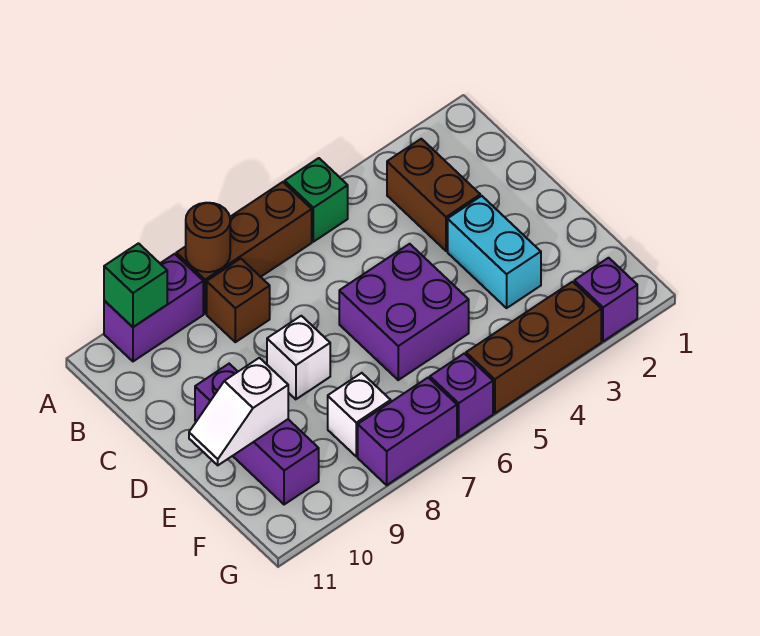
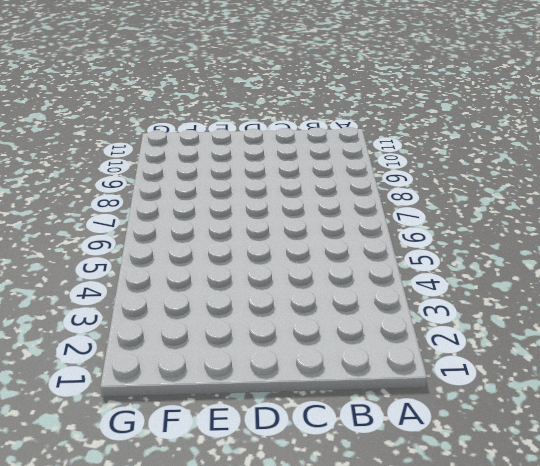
none -> green brick A5 level 1
none -> brown brick A6:A8 level 1
none -> purple brick A9:A10 level 1

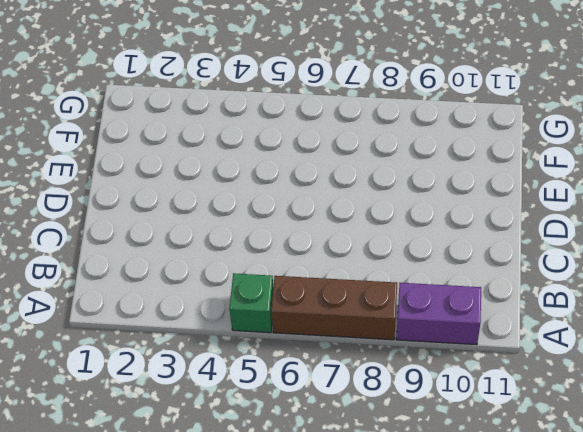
none -> brown brick B3:C3 level 1
none -> brown brick B8 level 1
none -> cyan brick D3:E3 level 1

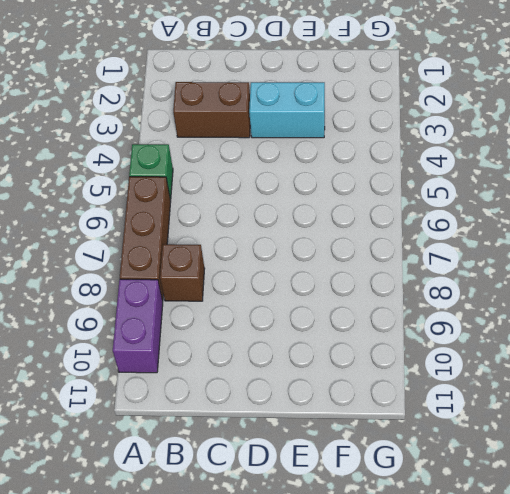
none -> purple brick D5:E6 level 1
none -> white brick D8 level 1
none -> purple brick D10:F10 level 1

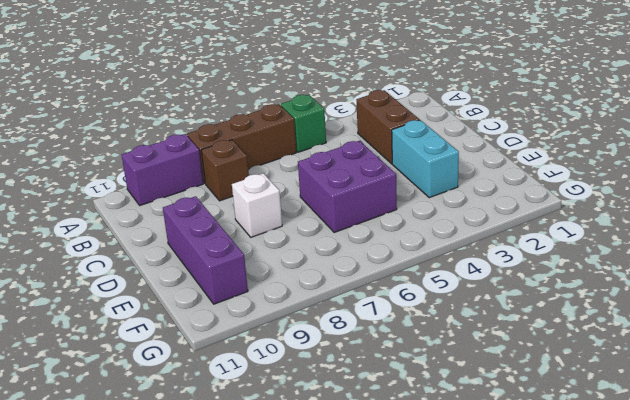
none -> white brick F8 level 1
none -> purple brick G2 level 1
none -> brown brick G3:G5 level 1

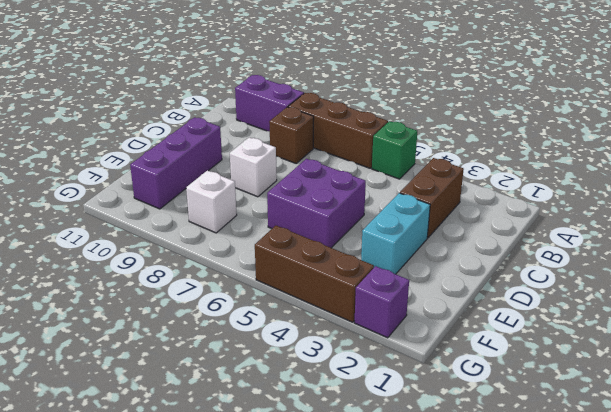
none -> purple brick G6 level 1
none -> purple brick G7:G8 level 1
none -> brown round brick A8 level 2

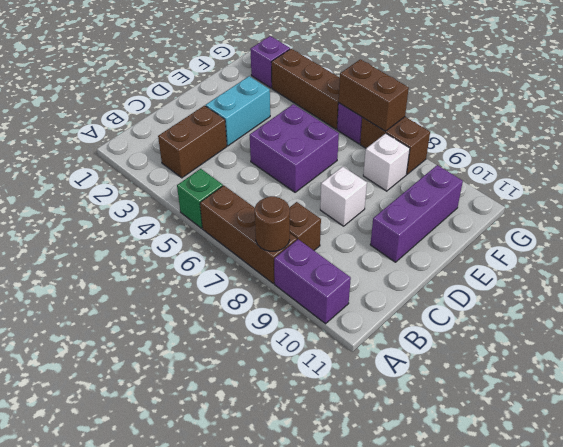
brown brick G6:G7 level 2 -> none
brown brick G7:G8 level 1 -> purple brick G7:G8 level 1
none -> green brick A10 level 2
none -> white slope E10:E11 level 2 top 10

